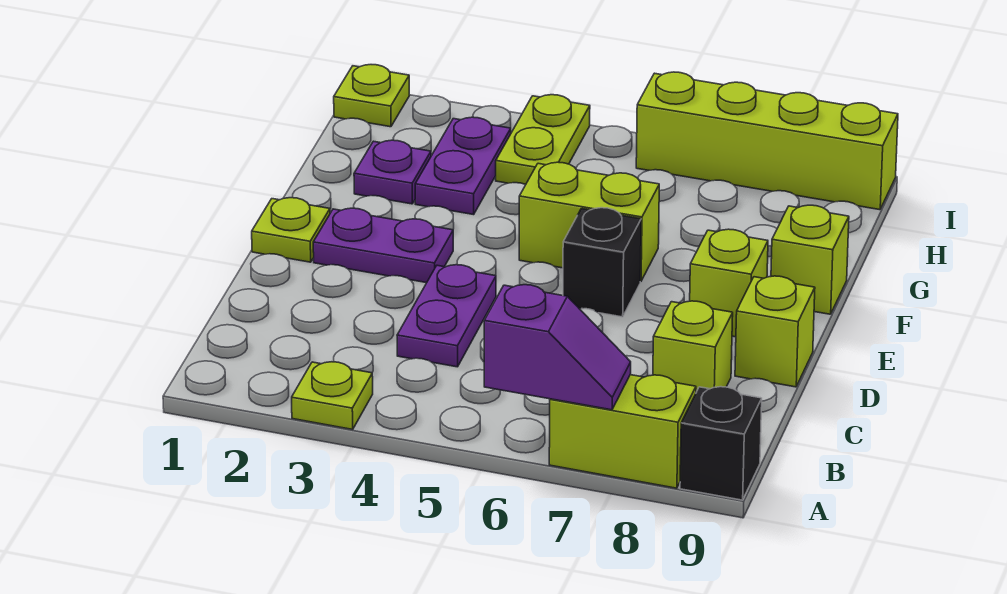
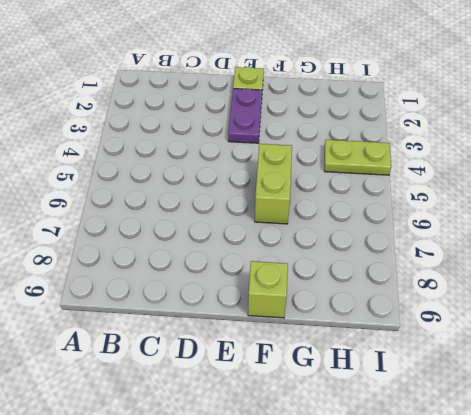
none -> lime plate A3 level 1
none -> lime brick A7:A8 level 1
none -> black brick A9 level 1

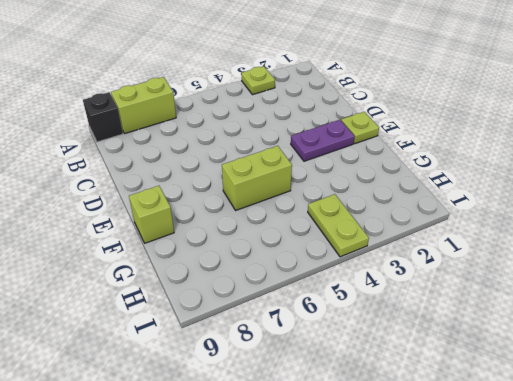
none -> purple plate C4:D4 level 1
none -> lime brick C8 level 1
none -> lime brick D9 level 1

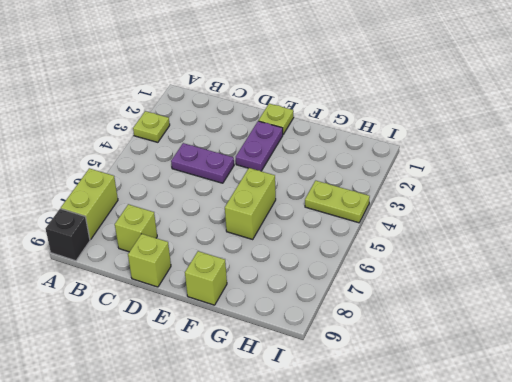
none -> black brick E6 level 1
none -> lime brick E8 level 1
none -> purple plate G2 level 1

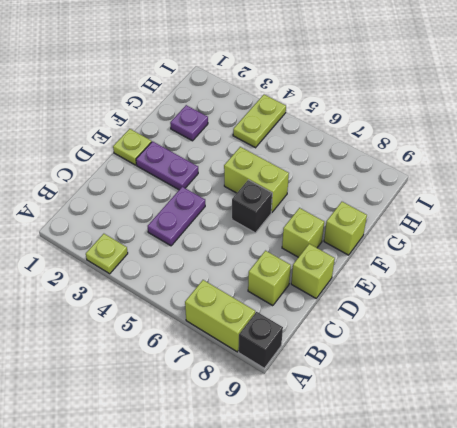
none -> purple plate G3:H3 level 1
none -> lime plate I1 level 1
none -> lime brick I6:I9 level 1

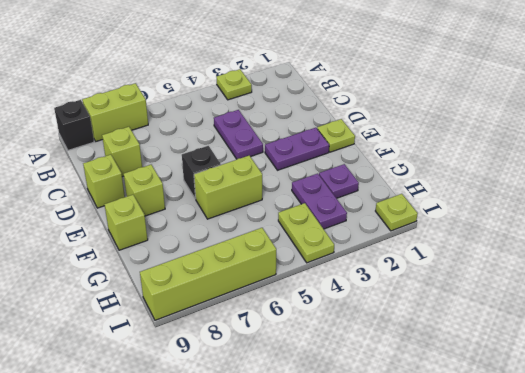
none -> purple slope A6:A7 level 2 top 6

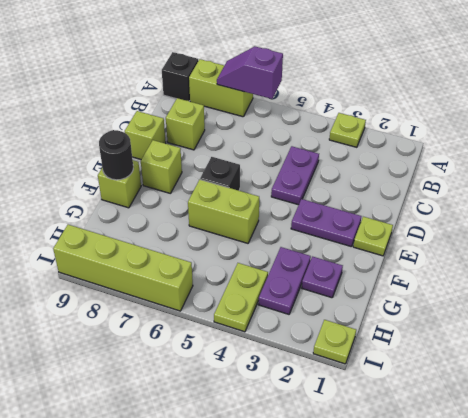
black round brick F9 level 2 -> none

